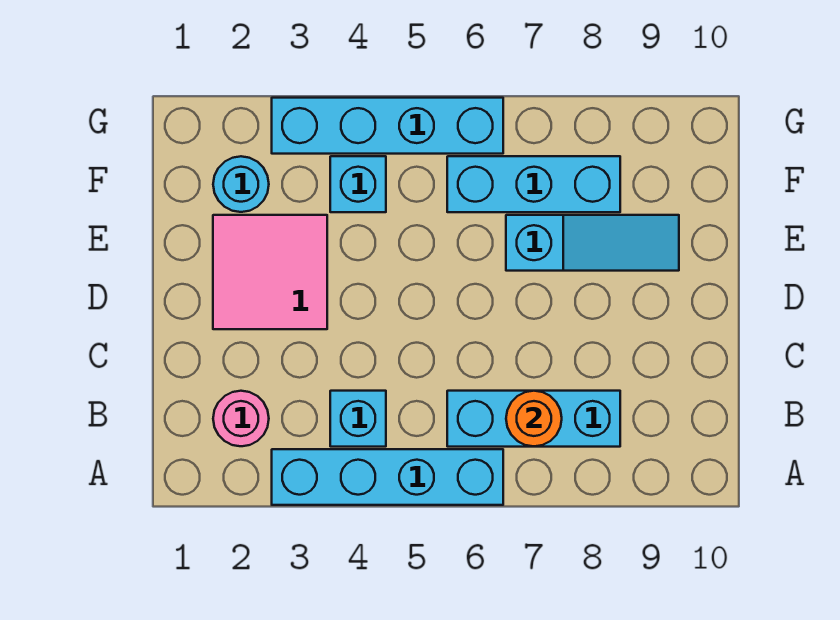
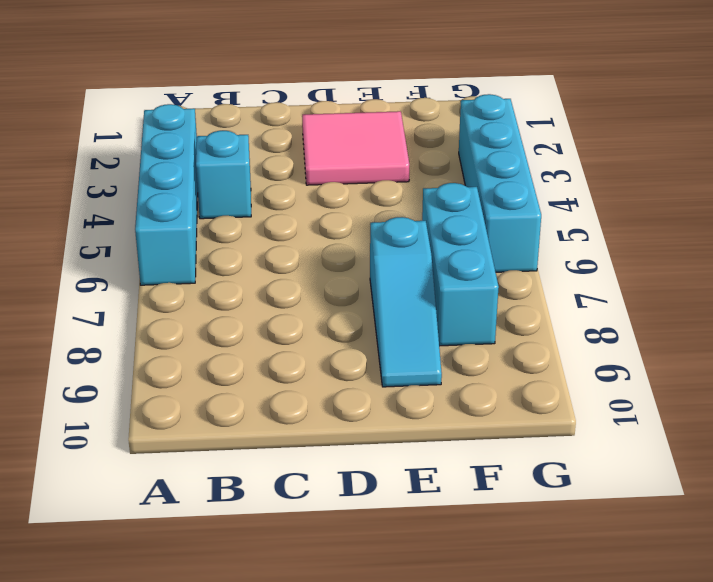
none -> pink round brick B2 level 1
none -> cyan brick B6:B8 level 1

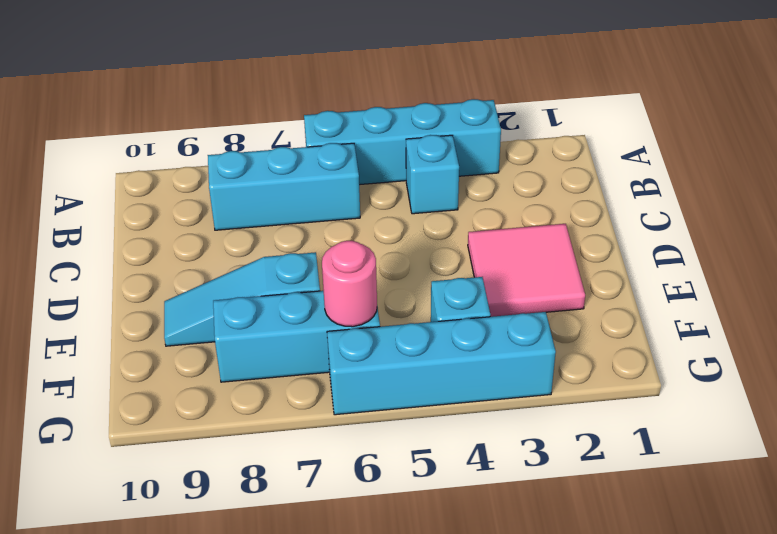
pink round brick F6 level 2 -> pink round brick B2 level 1
none -> cyan round brick F2 level 1
none -> orange round brick B7 level 2

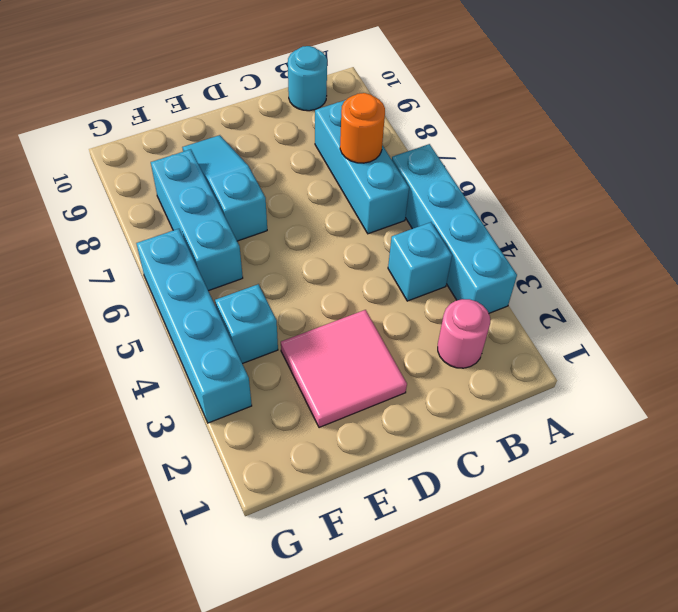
cyan round brick B10 level 1 -> cyan round brick F2 level 1

